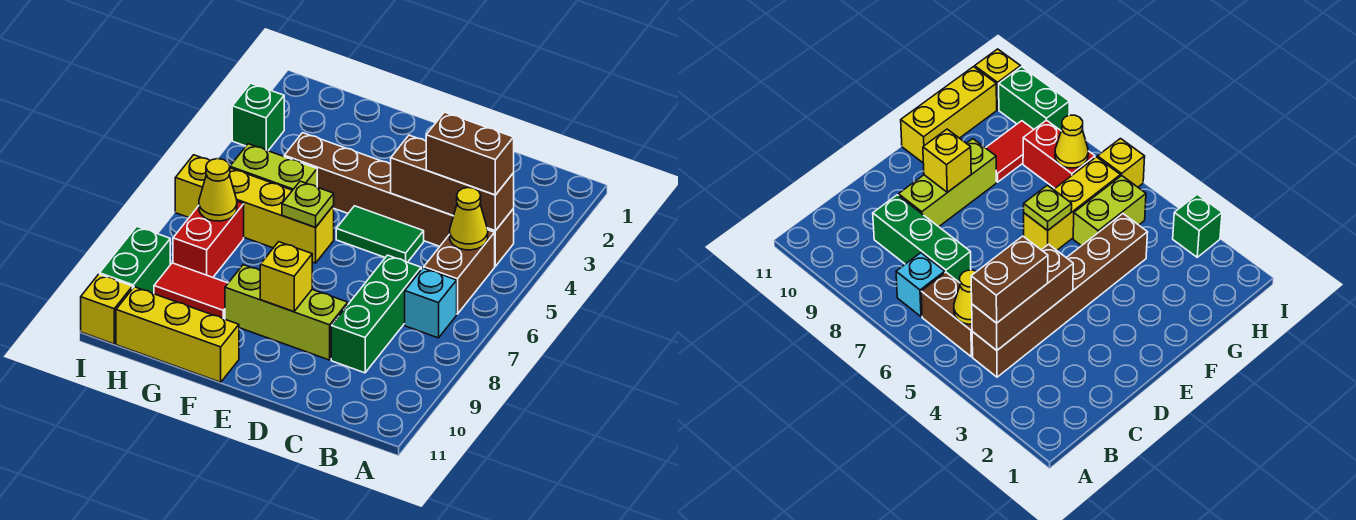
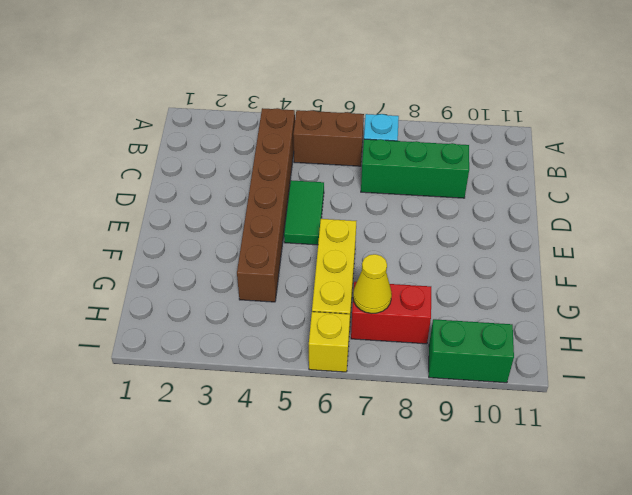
none -> lime brick D9:F9 level 1
none -> yellow brick F11:H11 level 1
none -> lime brick G5:H5 level 1

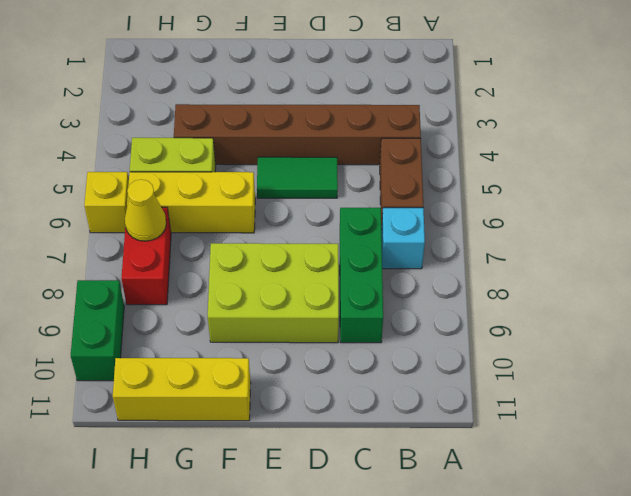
lime brick D8:F9 level 1 -> lime brick D9:F9 level 1
none -> red tile G9:H9 level 1
none -> green brick I3 level 1
none -> yellow brick I11 level 1

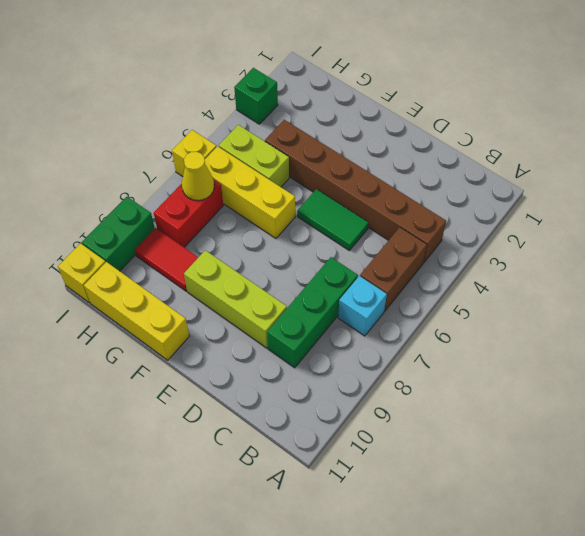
none -> brown brick B4:D4 level 2
none -> yellow cone B5 level 2
none -> yellow brick E9 level 2

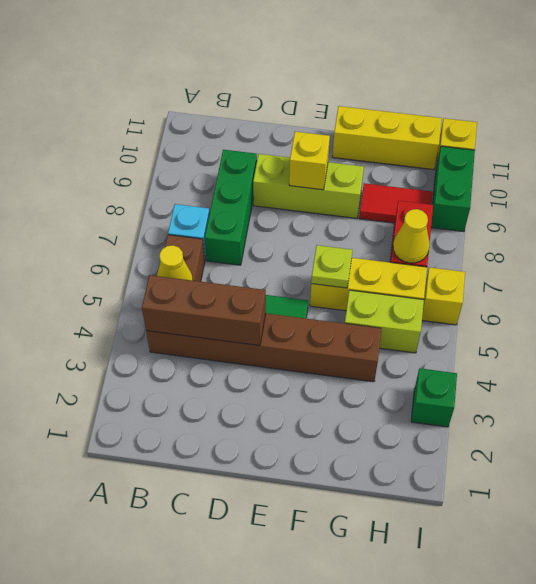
none -> brown brick B4:C4 level 3

